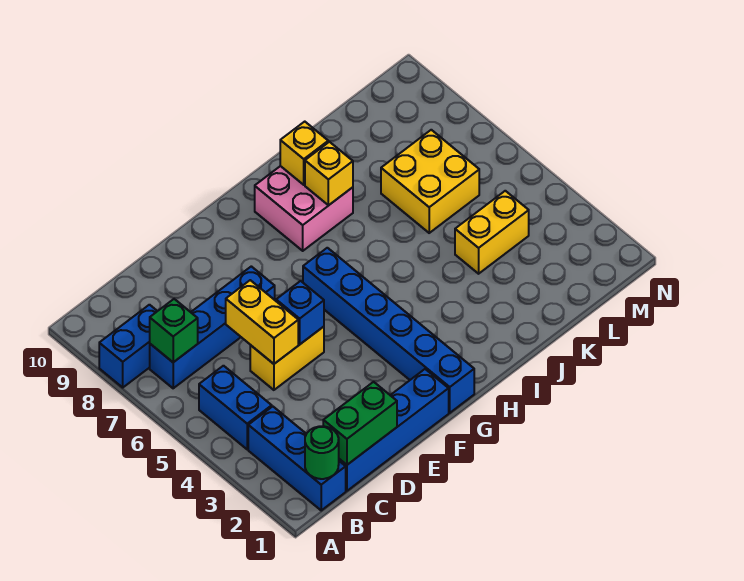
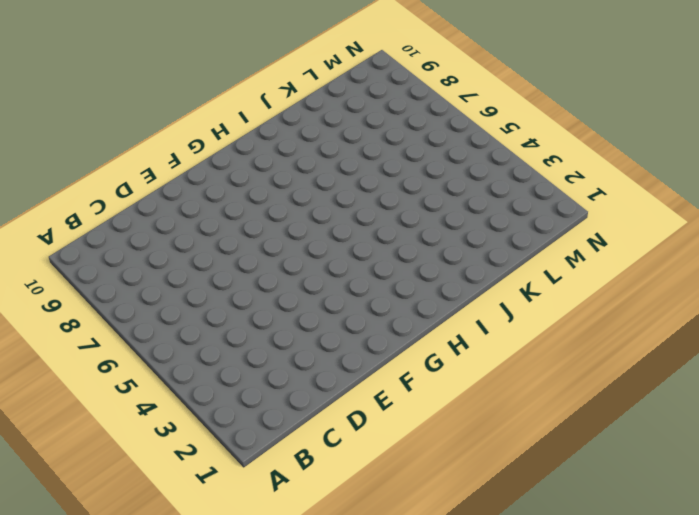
none -> blue brick A8:B8 level 1
none -> blue brick B1:B3 level 1
none -> blue brick B4:B5 level 1

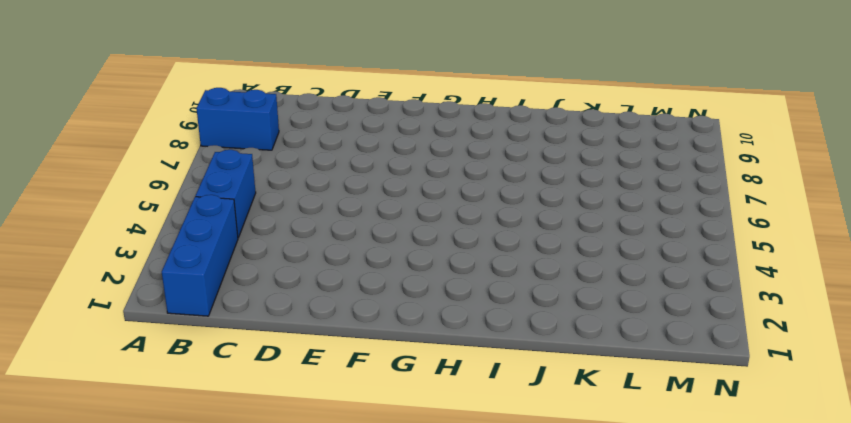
none -> blue brick B7:E7 level 1
none -> blue brick C1:F1 level 1
none -> yellow brick D5:E5 level 1

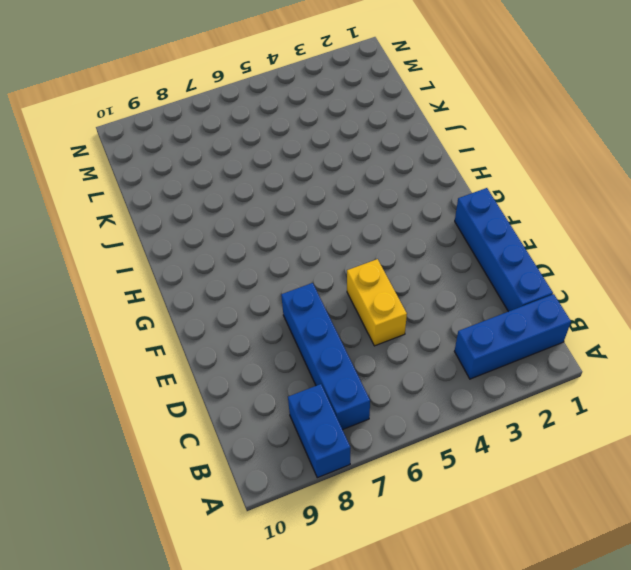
none -> blue brick B4:B5 level 1
none -> blue brick G1:G6 level 1
none -> pink brick H8:I9 level 1

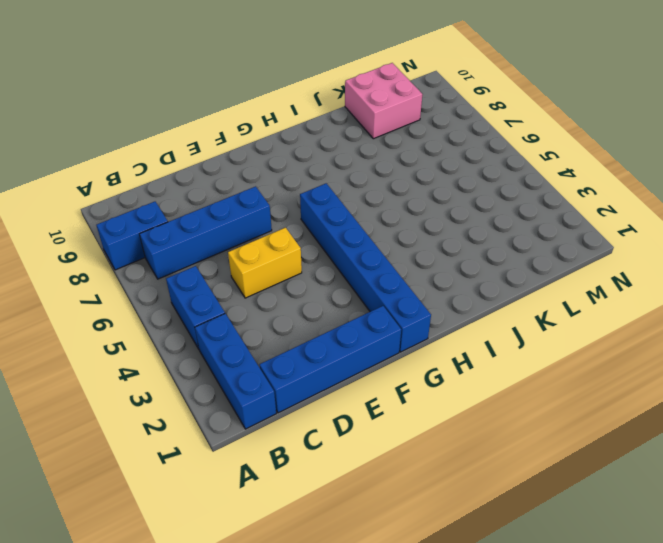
pink brick K9:L10 level 1 -> pink brick H8:I9 level 1
none -> yellow brick K4:L4 level 1
none -> yellow brick K6:L7 level 1
none -> green round brick B1 level 2

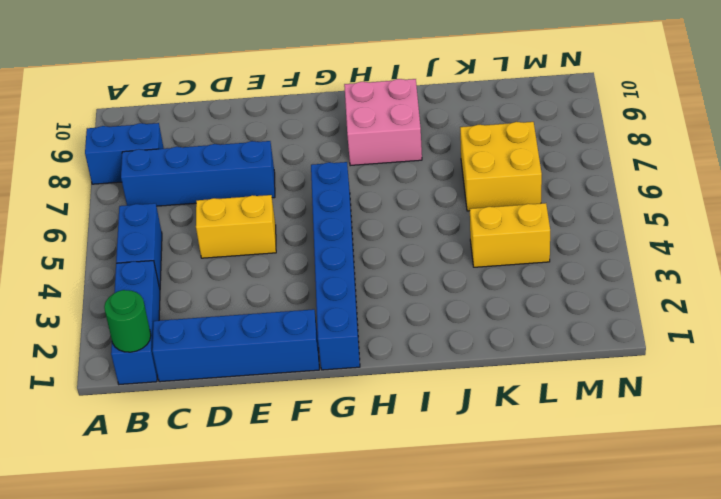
none -> green brick B7 level 2
none -> green brick C1:D1 level 2
none -> yellow brick D5:D6 level 2

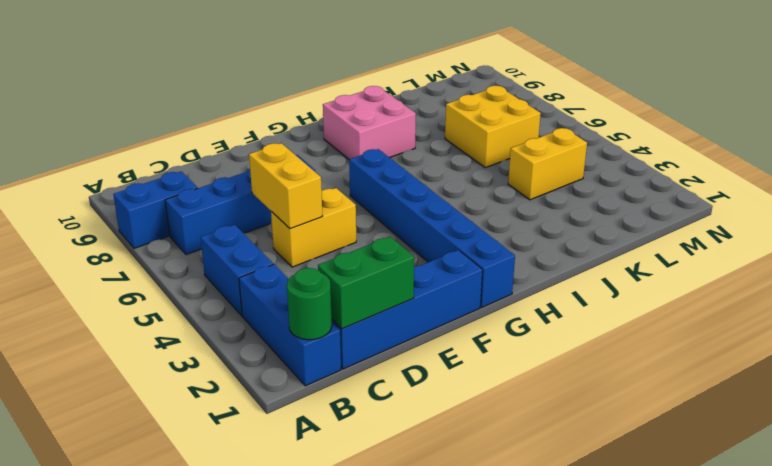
none -> green brick B7 level 2
none -> blue brick E5 level 2
none -> yellow brick I8 level 2

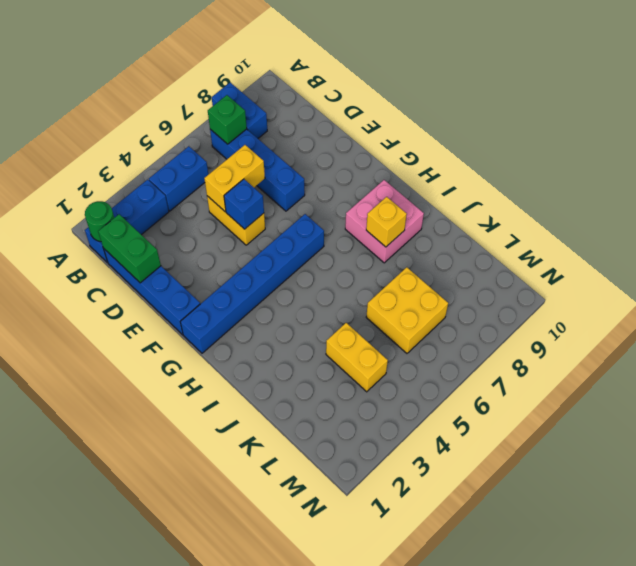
none -> yellow brick I9 level 2

